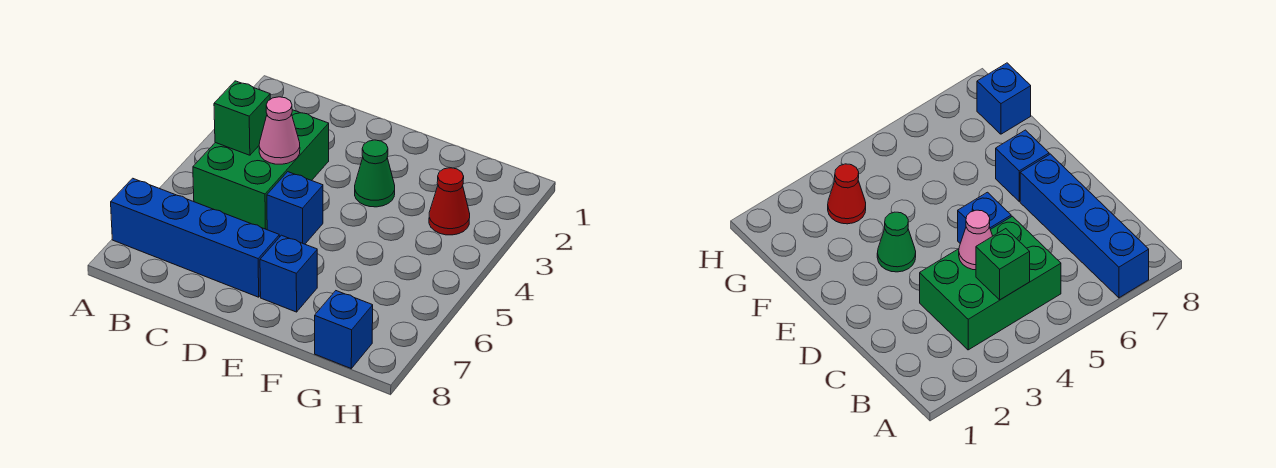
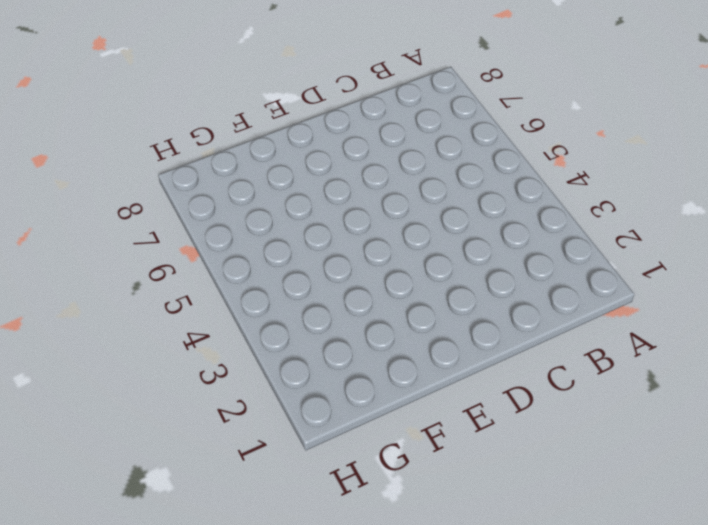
none -> blue brick A7:D7 level 1
none -> green brick B3:C5 level 1

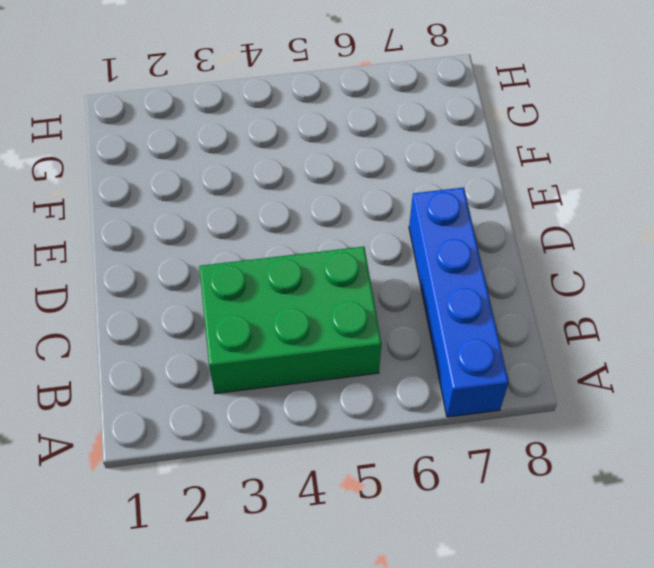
none -> blue brick D5 level 1
none -> green cone E3 level 1

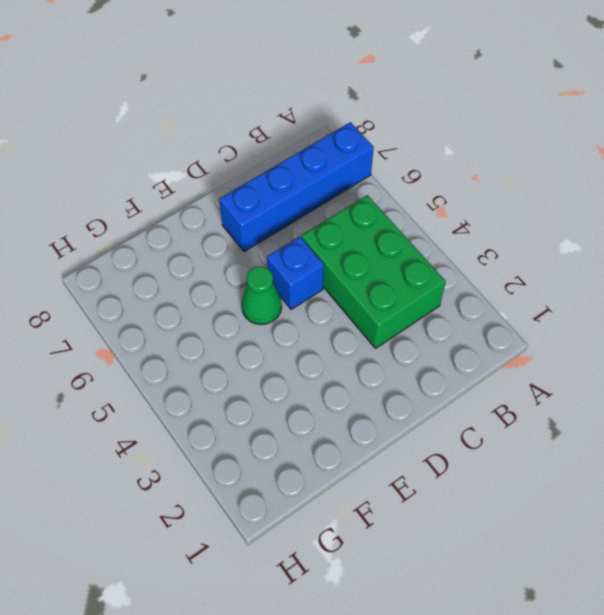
green cone E5 level 1 -> green cone E3 level 1
none -> blue brick E7 level 1
none -> red cone G3 level 1

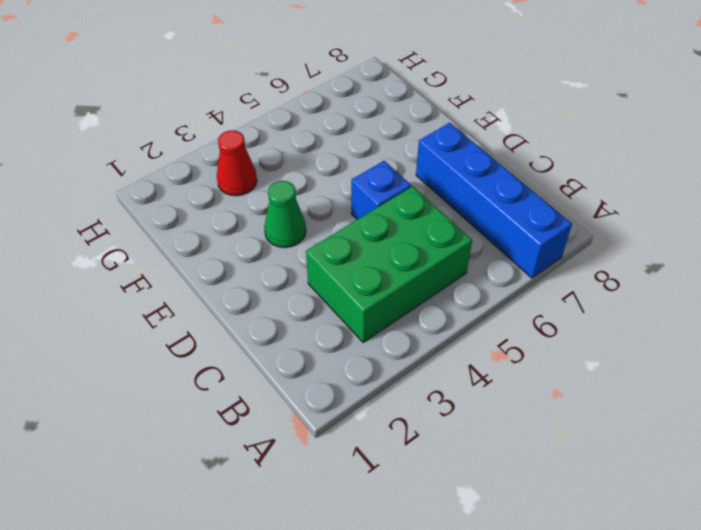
none -> blue brick E7 level 1
none -> blue brick G8 level 1

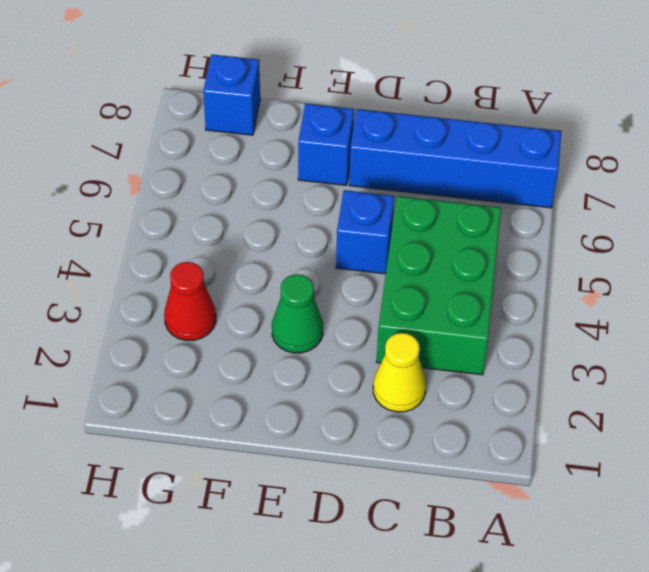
yellow cone C2 level 1 -> none
none -> green brick B4 level 2
none -> pink cone C4 level 2

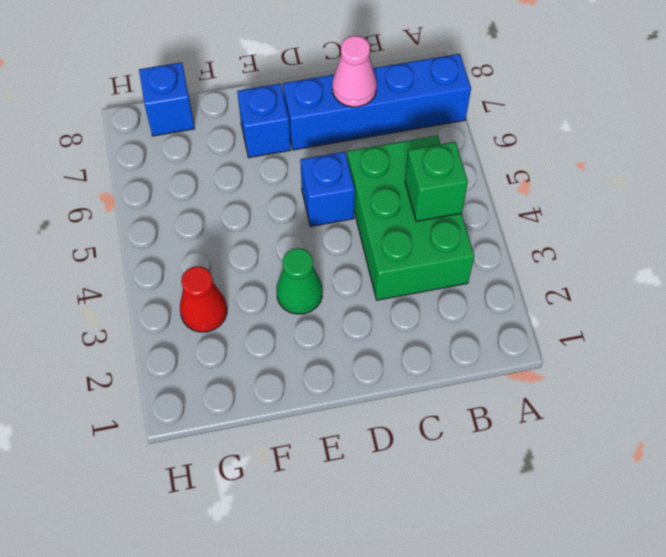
pink cone C7 level 2 -> pink cone C4 level 2

